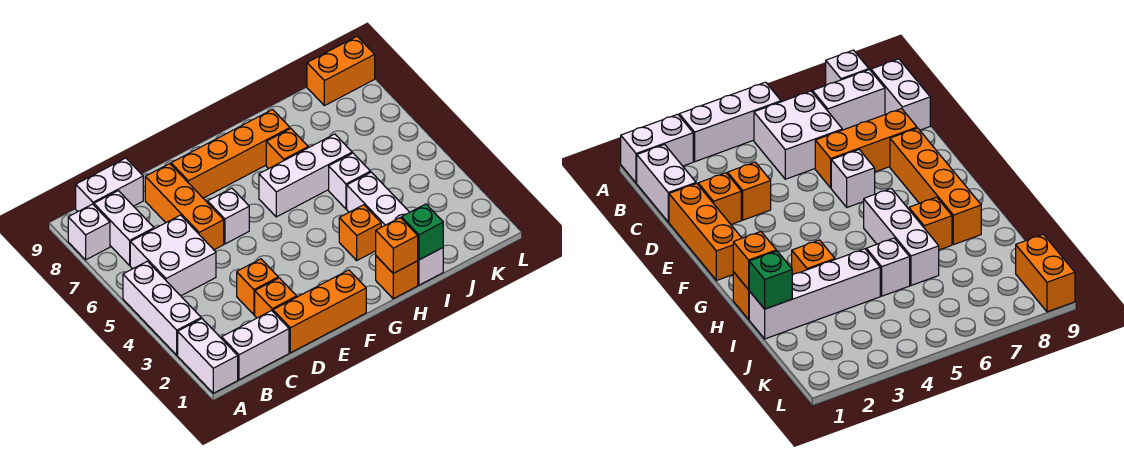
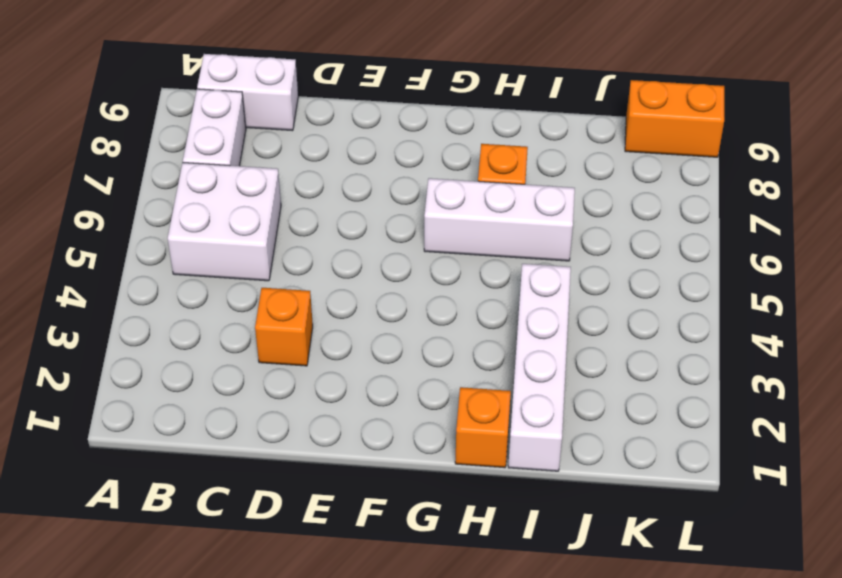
none -> white brick A1:A2 level 1
none -> white brick A3:A5 level 1
none -> white brick A8 level 1

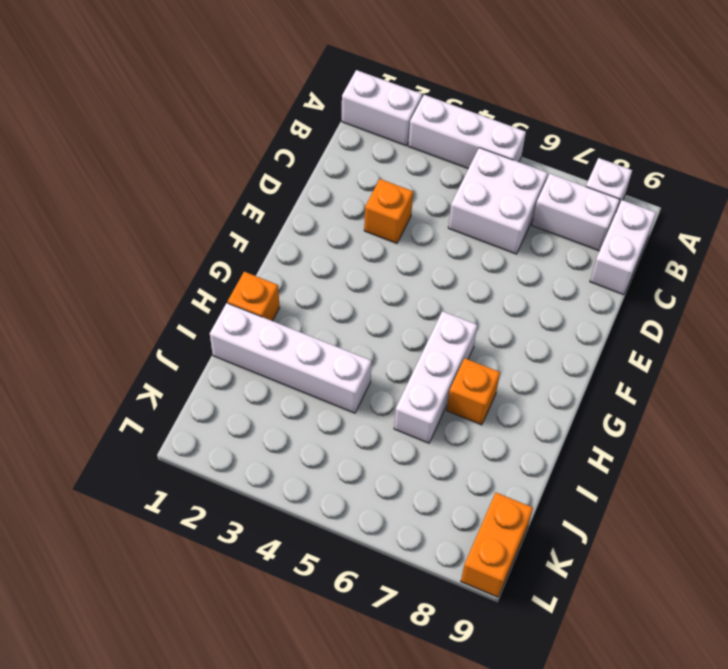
none -> white brick B1:C1 level 1
none -> orange brick D1:F1 level 1
none -> orange brick D2 level 1

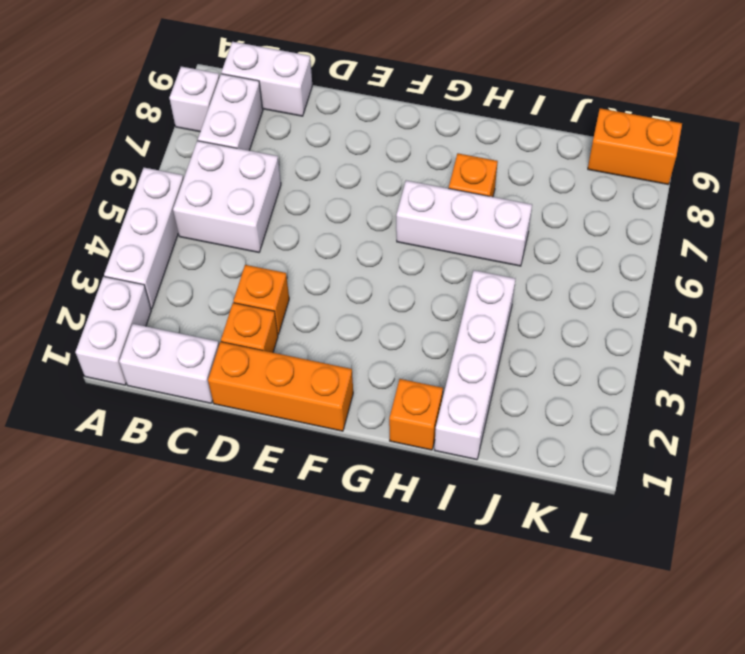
none -> orange brick D6:D8 level 1
none -> white brick E6 level 1
none -> orange brick E8:H8 level 1

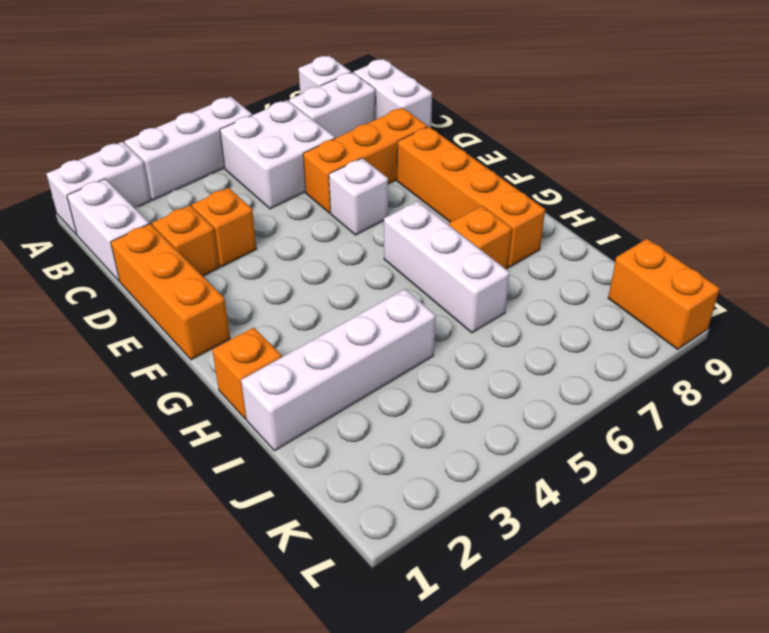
none -> orange brick H3 level 1
none -> white brick I5 level 1
none -> orange brick H1 level 2

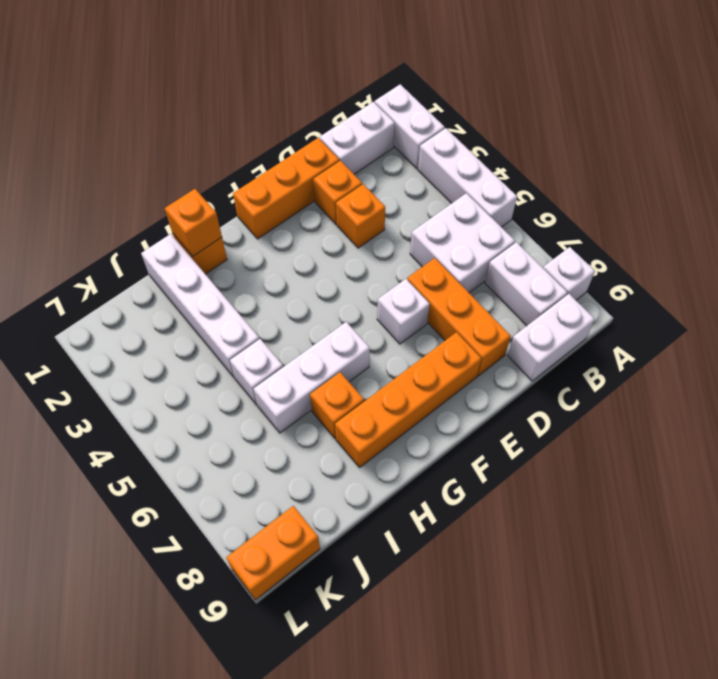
none -> orange brick H3 level 1
none -> green brick I1 level 2

